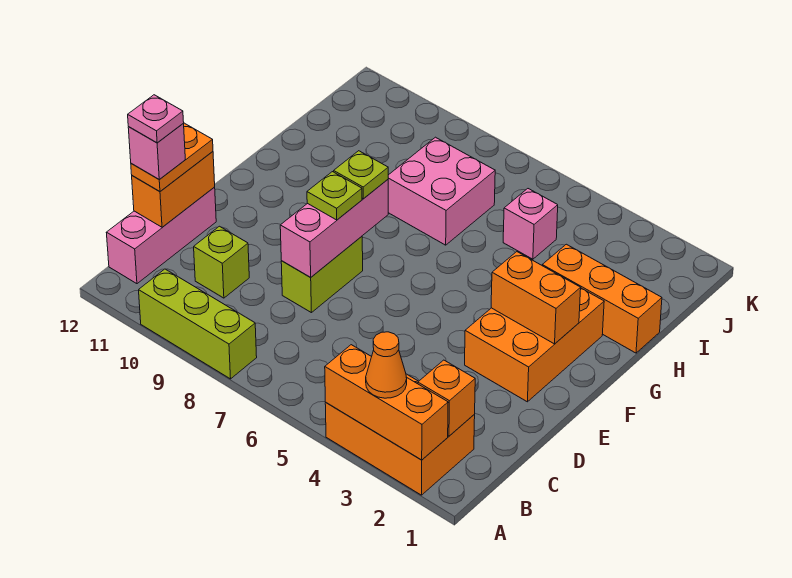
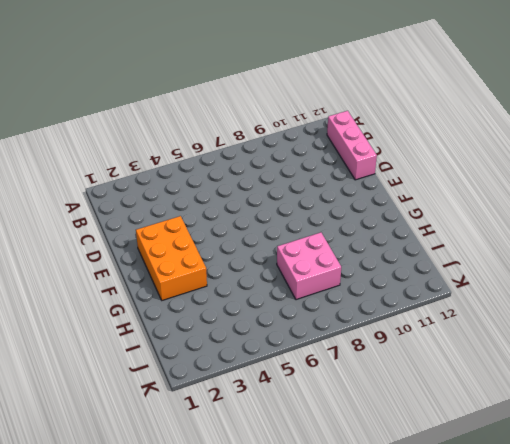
none -> orange brick A2:B4 level 1
none -> lime brick A8:A10 level 1
none -> lime brick C10 level 1

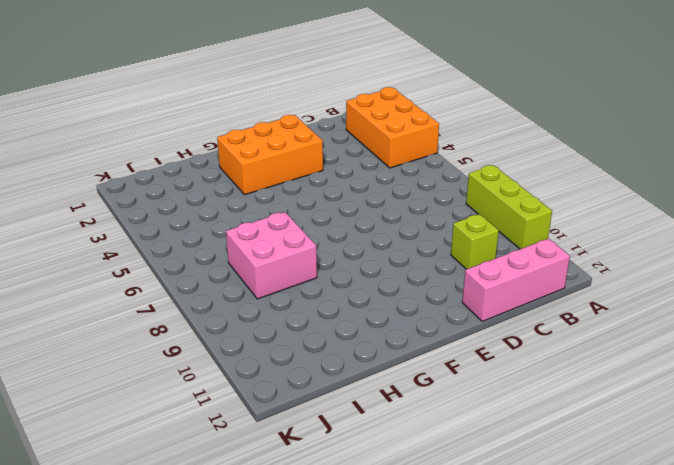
none -> lime brick D8:E8 level 1
none -> orange brick H1:H3 level 1
none -> pink brick I5 level 1

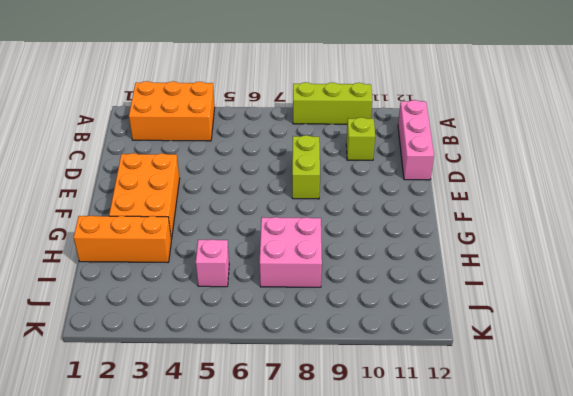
none -> orange brick A2:A4 level 2
none -> orange brick B2 level 2
none -> orange brick C12:D12 level 2

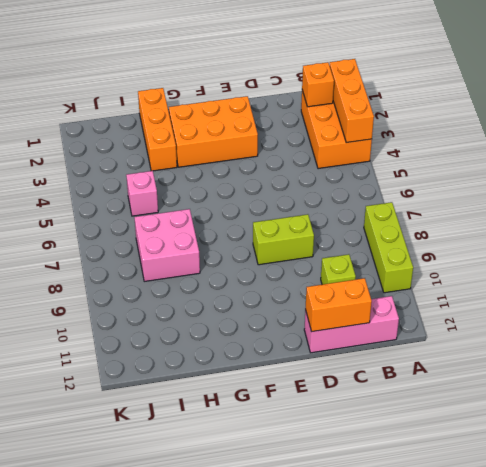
none -> pink brick D8:F8 level 2
none -> orange brick F2:F3 level 2
none -> orange cone A3 level 3

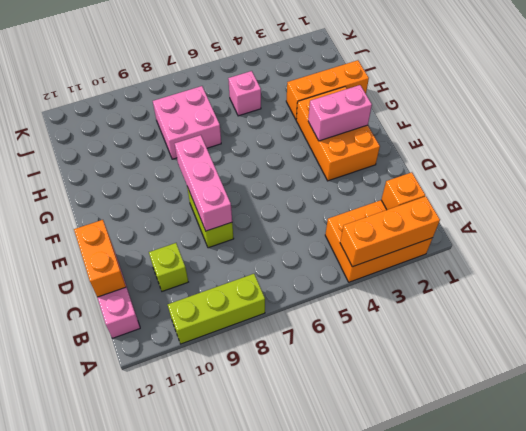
pink brick F2:F3 level 2 -> orange brick F2:F3 level 2
none -> orange cone A3 level 3
none -> orange plate C12:D12 level 3
none -> lime plate E8 level 3

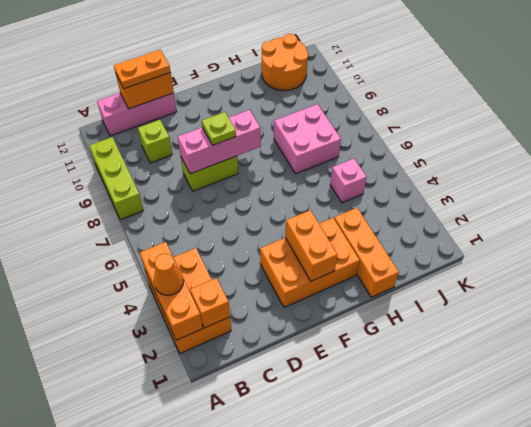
orange round brick I11:J12 level 1 -> none
none -> lime plate F8 level 3
none -> pink brick C12 level 4
none -> pink plate C12 level 5

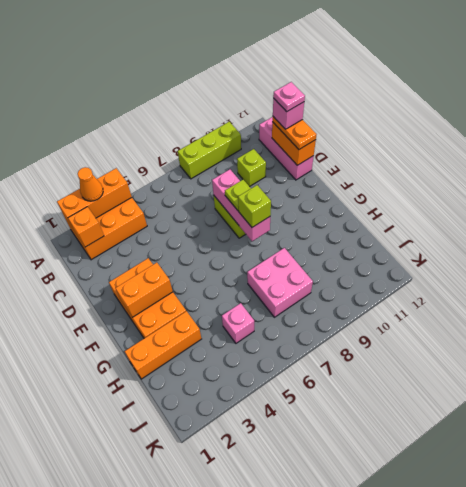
lime brick F8 level 3 -> lime plate F8 level 3

